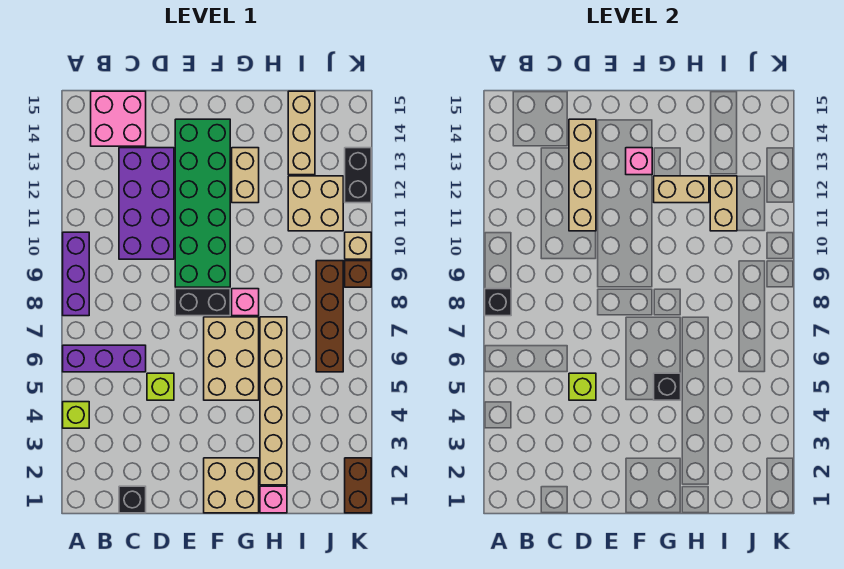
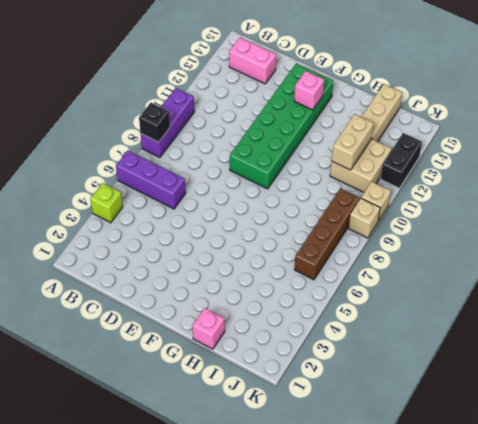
pink brick B14:C14 level 1 -> pink brick B14:C15 level 1
tan brick K9 level 1 -> brown brick K9 level 1
none -> black brick C1 level 1
none -> purple brick C10:D13 level 1
none -> lime brick D5 level 1

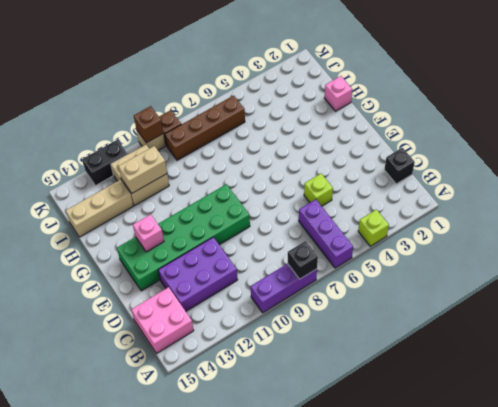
purple brick C11:D13 level 1 -> purple brick C10:D13 level 1
brown brick K10 level 2 -> none
none -> black brick E8:F8 level 1
none -> tan brick F1:G2 level 1
none -> tan brick F5:G7 level 1

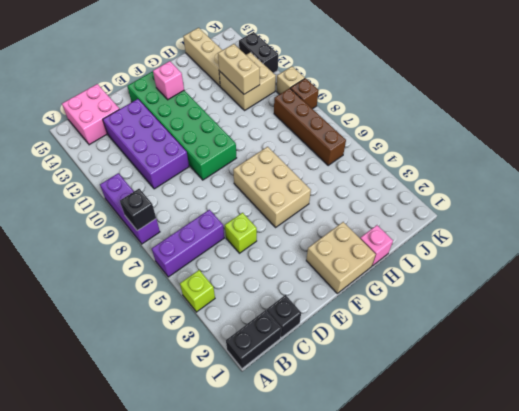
black brick A1:B1 level 1 -> black brick E8:F8 level 1
none -> pink brick G8 level 1
none -> tan brick G12:G13 level 1
none -> tan brick H2:H7 level 1

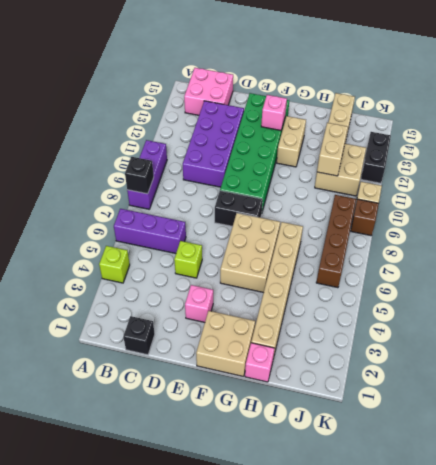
pink brick E3 level 1 -> pink brick G8 level 1
none -> brown brick K1:K2 level 1
none -> lime brick D5 level 2
none -> tan brick D11:D14 level 2

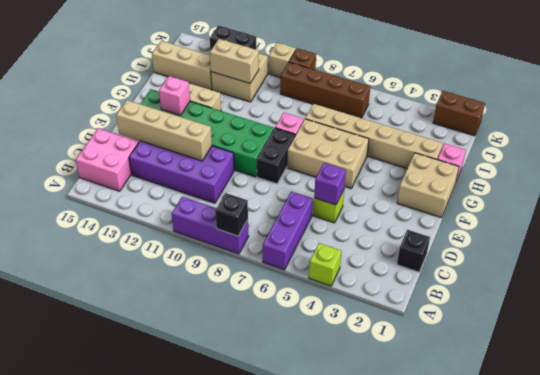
purple brick D5 level 2 -> lime brick D5 level 2
none -> black brick G5 level 2
none -> tan brick G12:H12 level 2

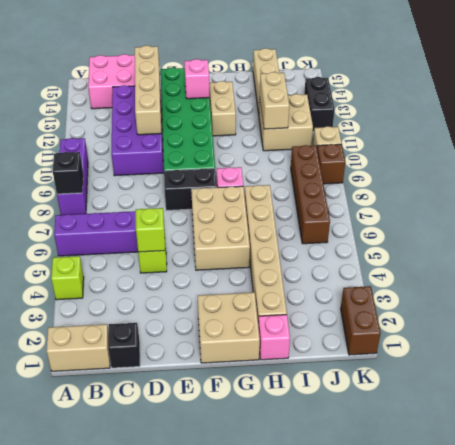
tan brick A1:B1 level 1 -> tan brick G12:H12 level 2
none -> black brick G5 level 2

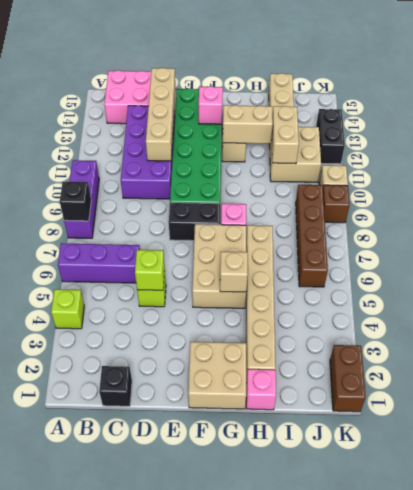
tan brick G5 level 2 -> black brick G5 level 2

